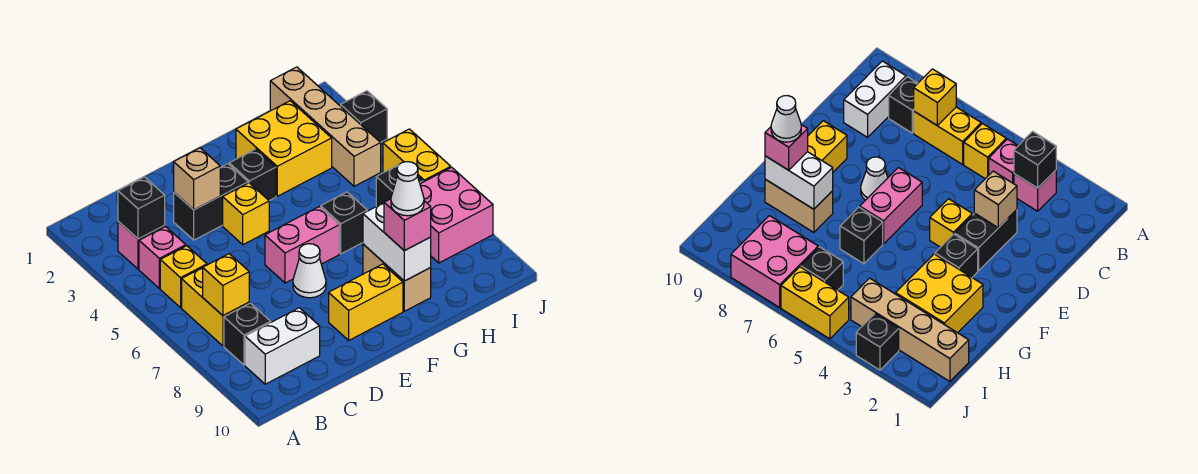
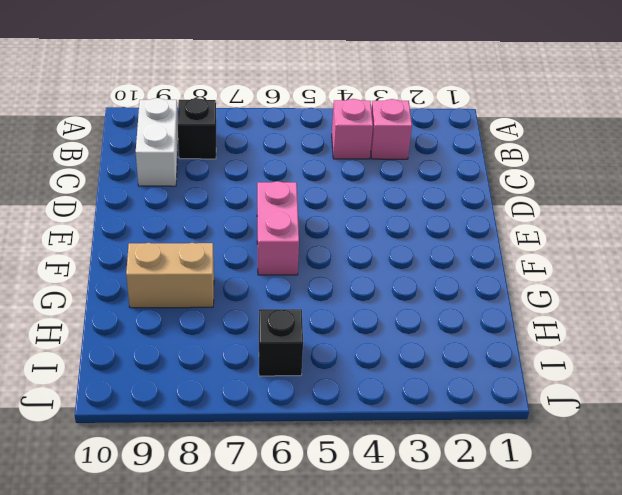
none -> yellow brick B5 level 1
none -> yellow brick B6:B7 level 1
none -> black brick D3:E3 level 1

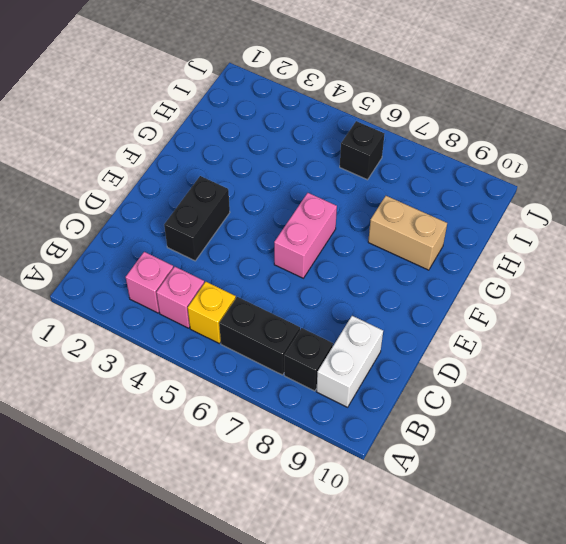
black brick B6:B7 level 1 -> yellow brick B6:B7 level 1
none -> yellow brick E4 level 1
none -> white cone E7 level 1
none -> yellow brick E9:F9 level 1

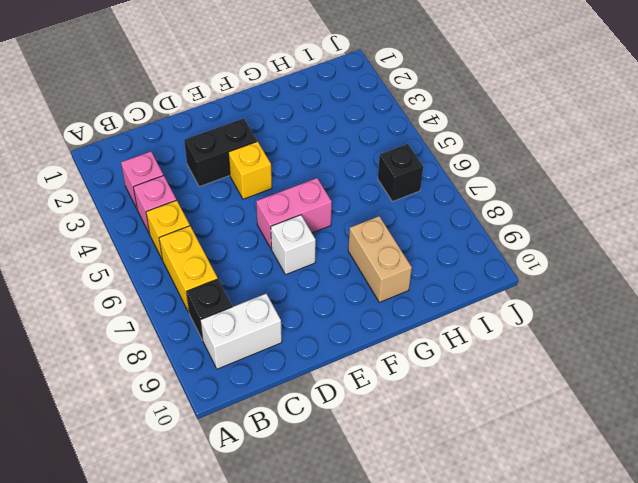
white brick E7 level 1 -> white cone E7 level 1
none -> yellow brick E9:F9 level 1
none -> black brick F3 level 1
none -> yellow brick G2:H3 level 1

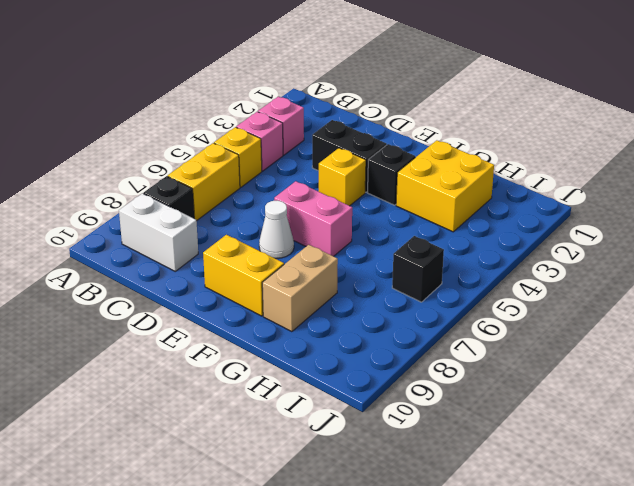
none -> black brick G6 level 1
none -> tan brick I1:I4 level 1
none -> pink brick I7:J8 level 1

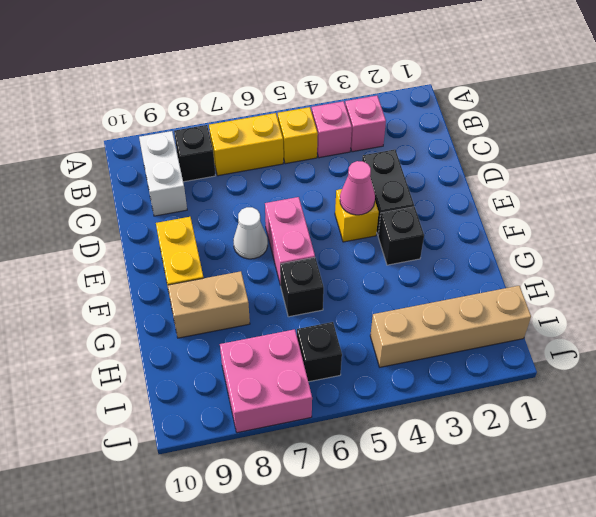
pink cone E4 level 2 -> none
none -> yellow brick G2:H3 level 1
none -> black brick J3 level 1
none -> yellow brick J5:J6 level 1

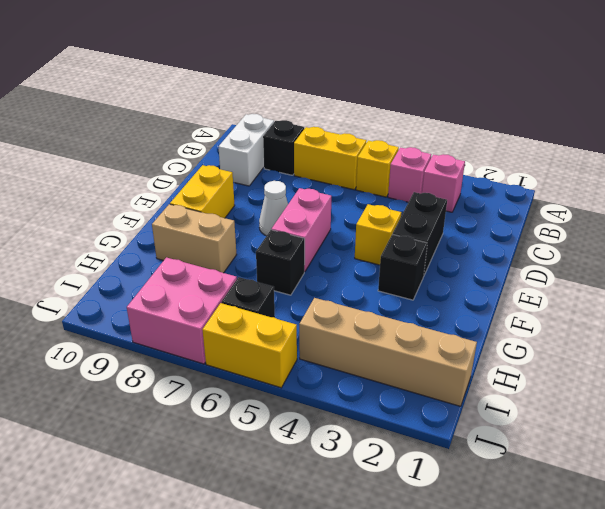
none -> yellow brick G2:H3 level 1
none -> black brick J3 level 1
none -> black brick B3 level 2

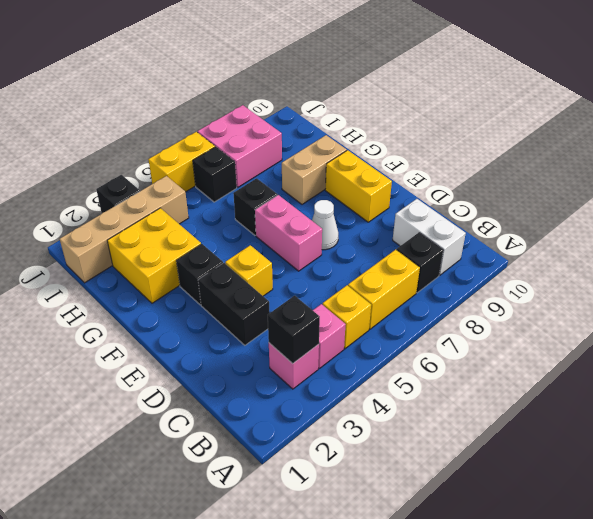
none -> yellow brick B7 level 2
none -> tan brick D3 level 2
none -> white brick G8:G9 level 2

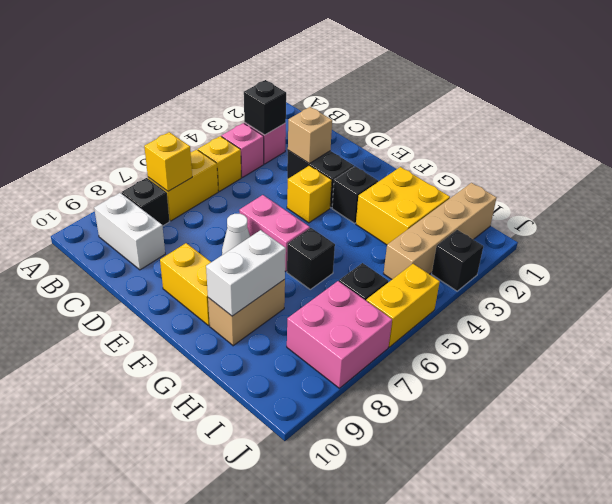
none -> pink brick G9 level 3
none -> white cone G9 level 4

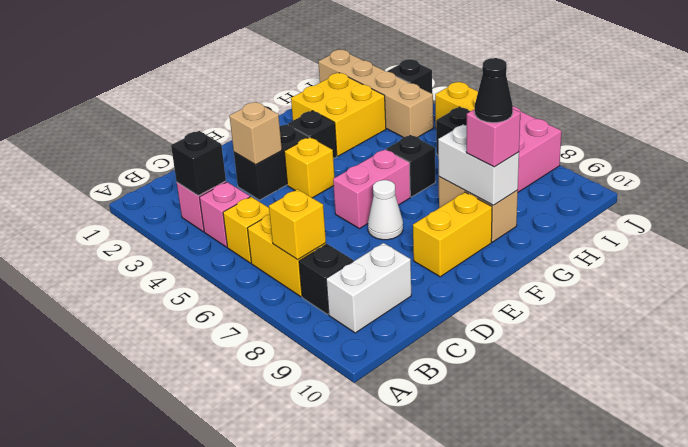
black cone G9 level 4 -> white cone G9 level 4

